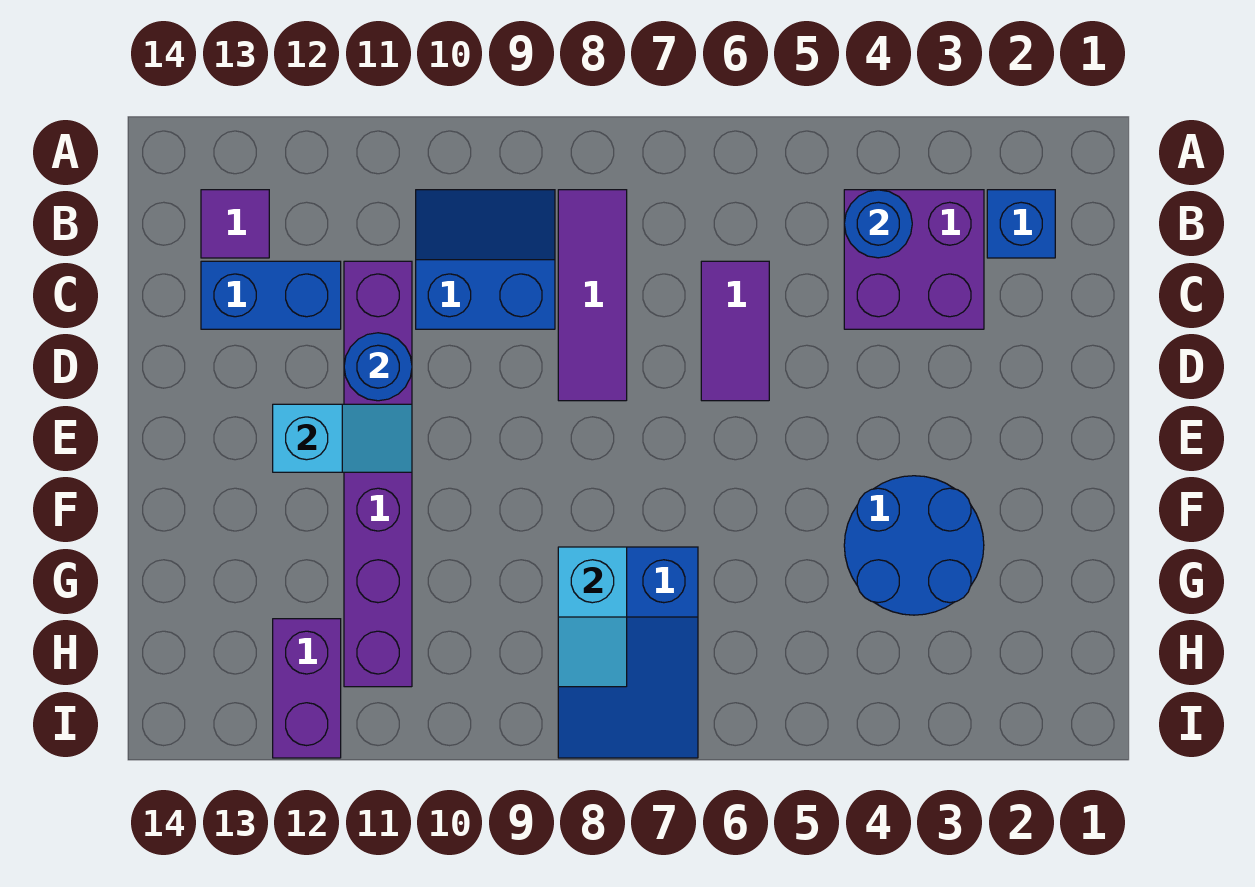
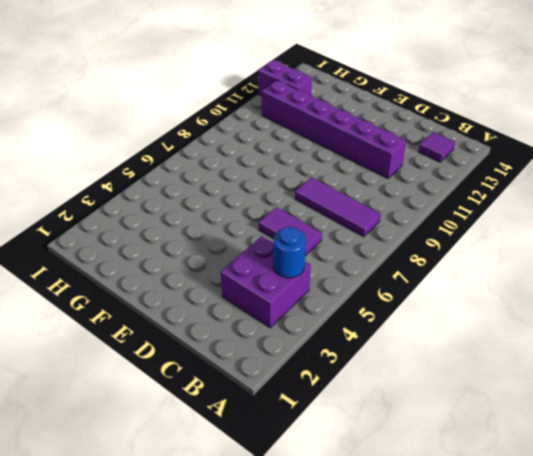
none -> blue brick B2 level 1
none -> blue slope B9:C10 level 1 top C
none -> blue brick C12:C13 level 1

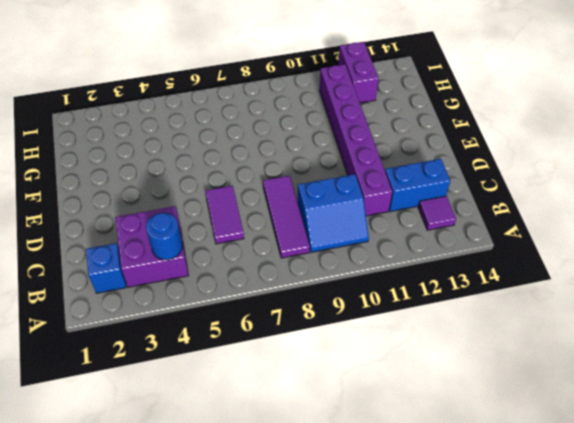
none -> blue round brick F3:G4 level 1
none -> blue slope G7:I8 level 1 top G
none -> blue round brick D11 level 2

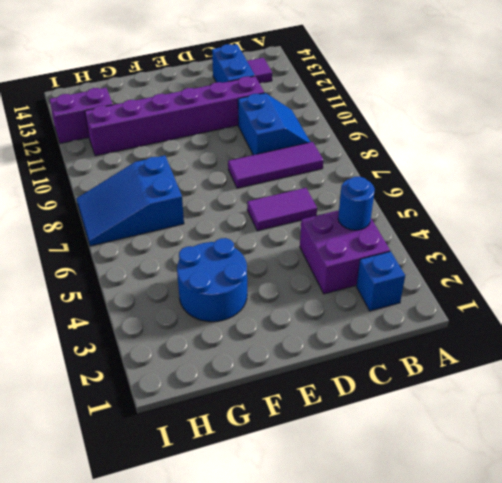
none -> blue round brick D11 level 2
none -> cyan slope E11:E12 level 2 top 12
none -> cyan slope G8:H8 level 2 top G

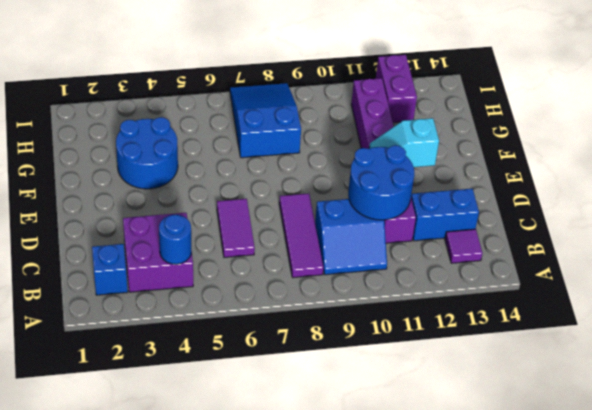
blue round brick C10:D11 level 2 -> blue round brick D11 level 2
none -> cyan slope G8:H8 level 2 top G

